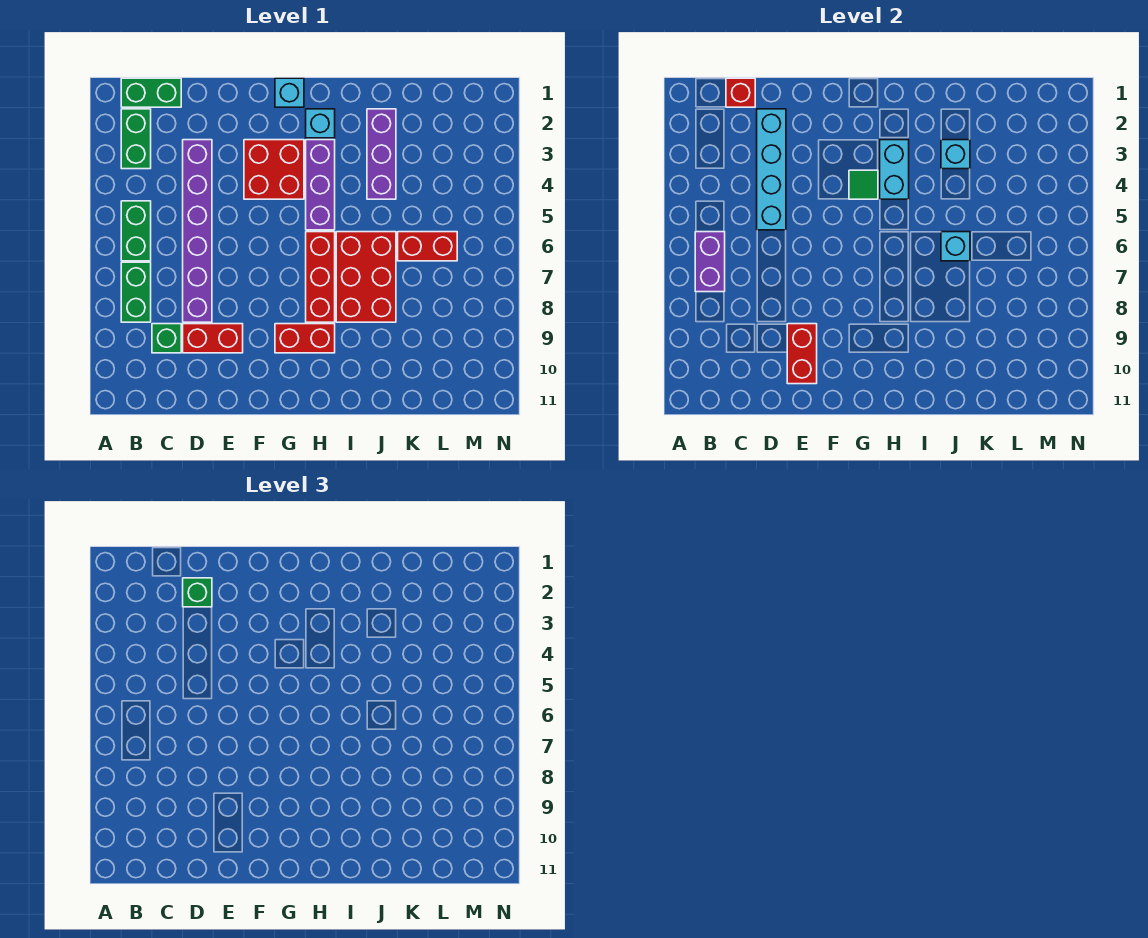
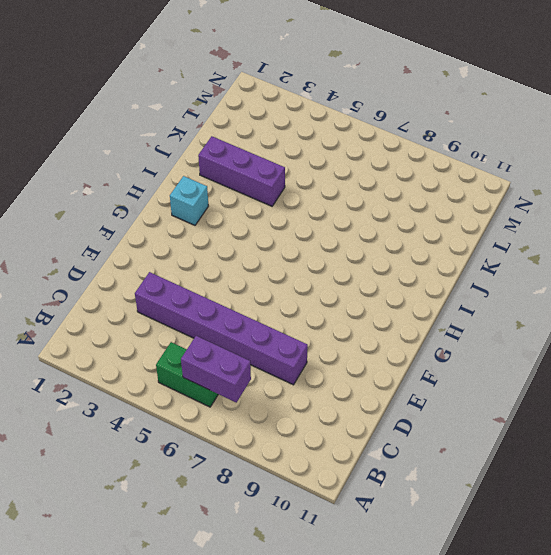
none -> green brick B1:C1 level 1
none -> green brick B2:B3 level 1
none -> green brick B7:B8 level 1

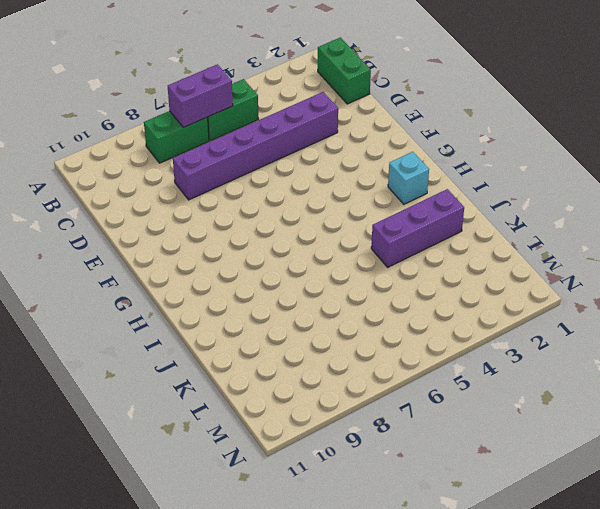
none -> green brick B2:B3 level 1
none -> green brick C9 level 1
none -> red brick D9:E9 level 1

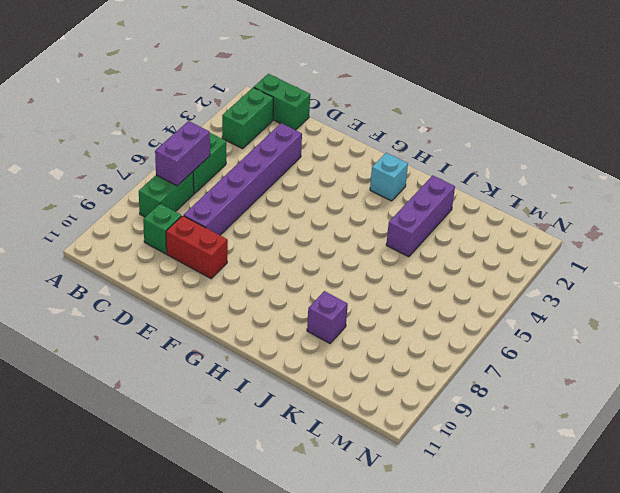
purple brick J9 level 1 -> none
none -> red brick F3:G4 level 1
none -> cyan brick G1 level 1
none -> red brick G9:H9 level 1

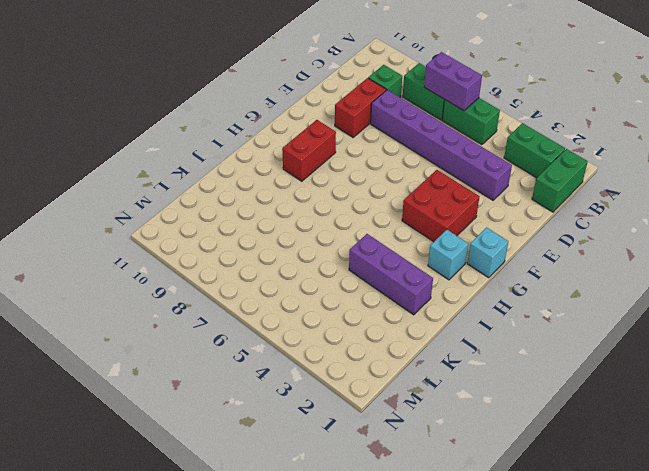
none -> purple brick H3:H5 level 1
none -> red brick H6:H8 level 1
none -> red brick I6:J8 level 1

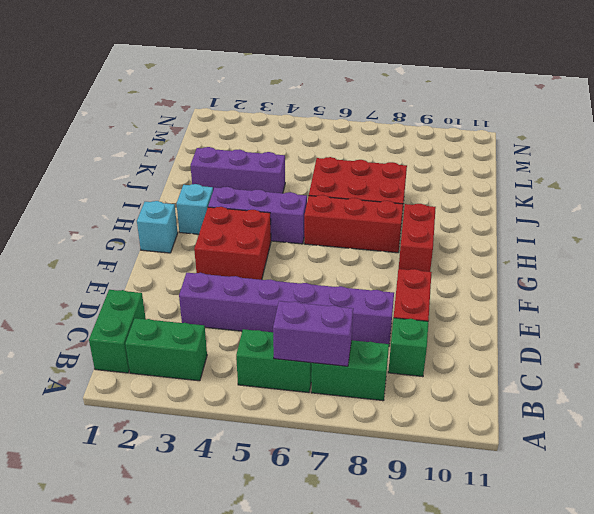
none -> red brick K6:L6 level 1
none -> red brick C1 level 2
none -> cyan brick D2:D5 level 2

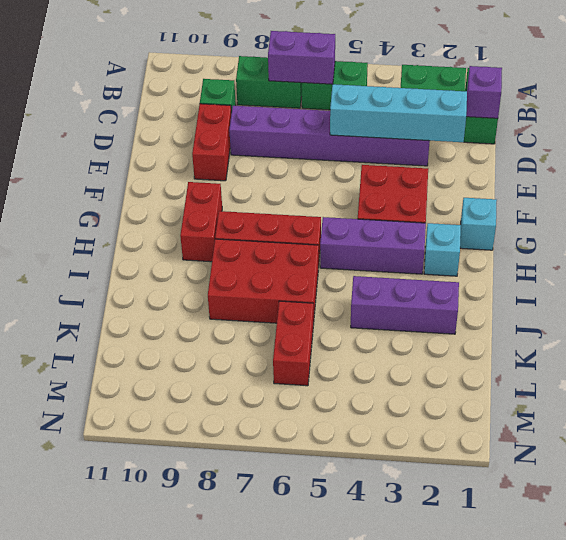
purple brick C1 level 2 -> red brick C1 level 2
none -> red brick E9:E10 level 2
none -> green tile G4 level 2
none -> cyan brick H3:H4 level 2

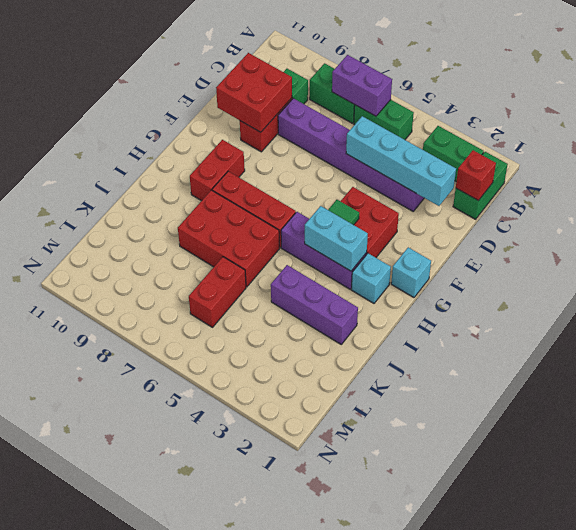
red brick D9:E10 level 2 -> red brick E9:E10 level 2
none -> cyan brick J3 level 2
none -> cyan brick J6 level 2
none -> green brick D2 level 3

